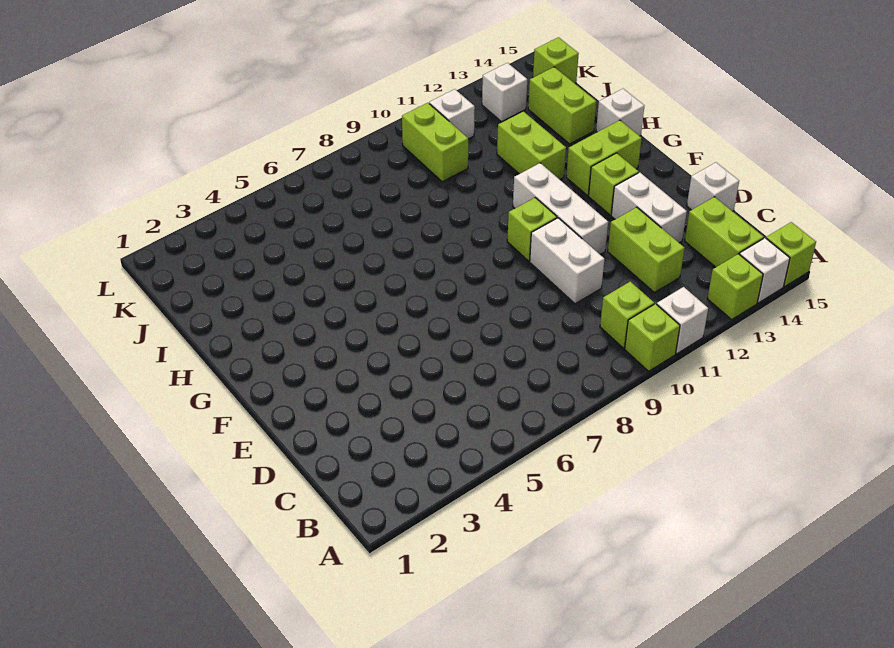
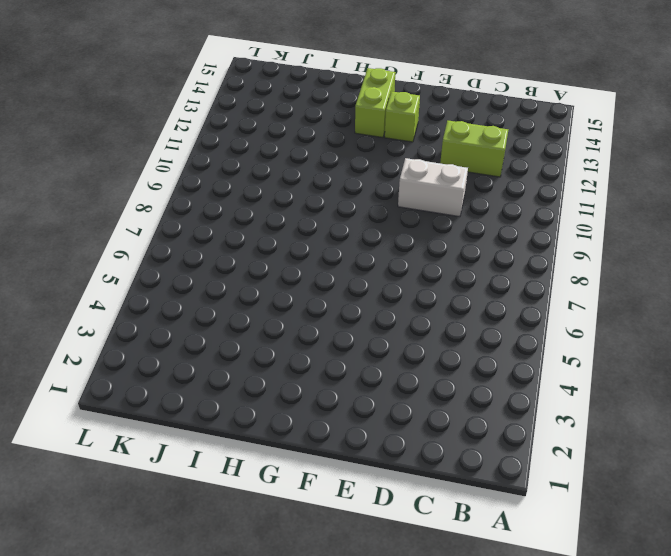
none -> lime brick A10 level 1
none -> white brick A11 level 1
none -> lime brick A13 level 1

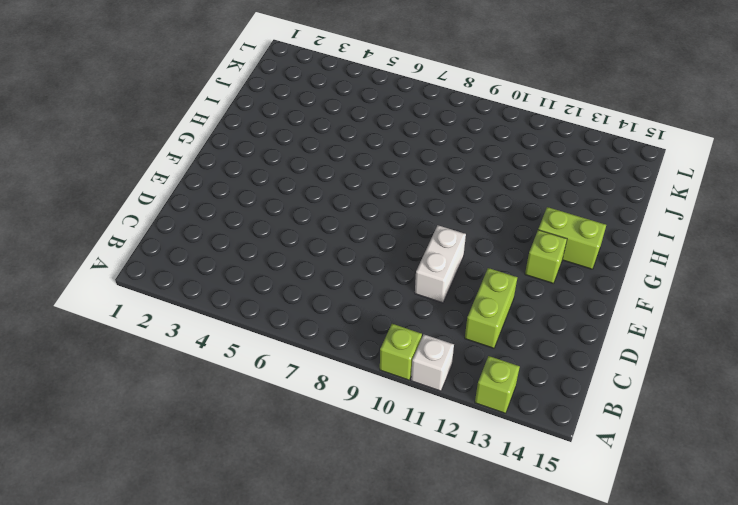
none -> white brick A14 level 1
none -> lime brick A15 level 1
none -> lime brick B10 level 1

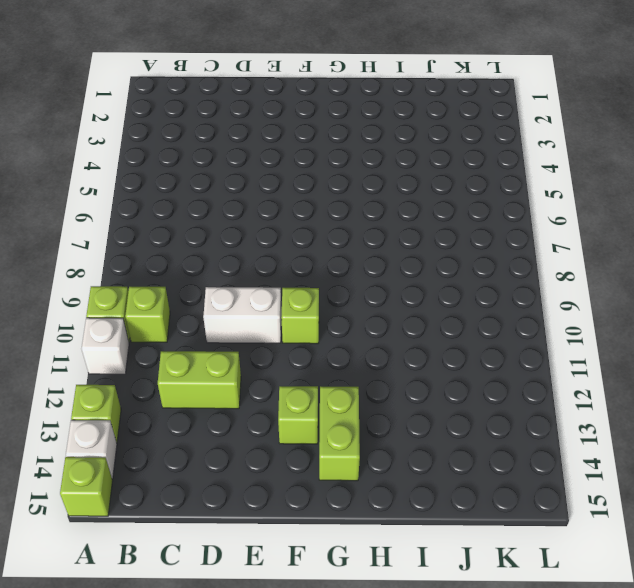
none -> lime brick B14:C14 level 1
none -> white brick D13:E13 level 1
none -> white brick D15 level 1

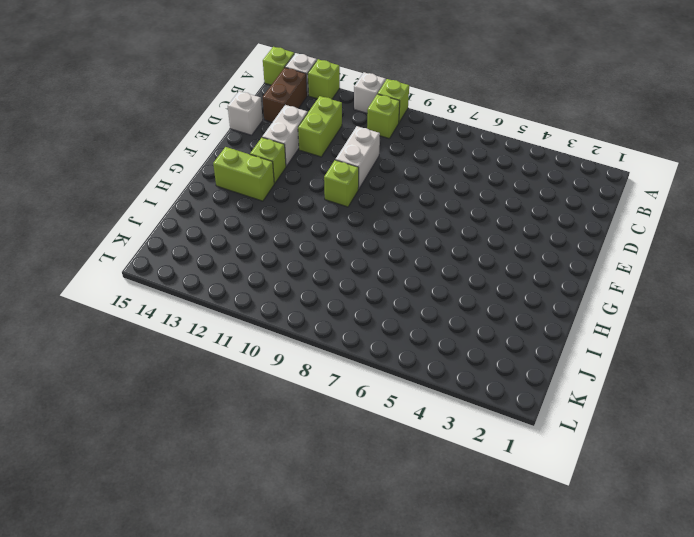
brown brick B14:C14 level 1 -> lime brick B14:C14 level 1
none -> white brick E11:G11 level 1
none -> lime brick H12:I12 level 1
none -> white brick H15 level 1

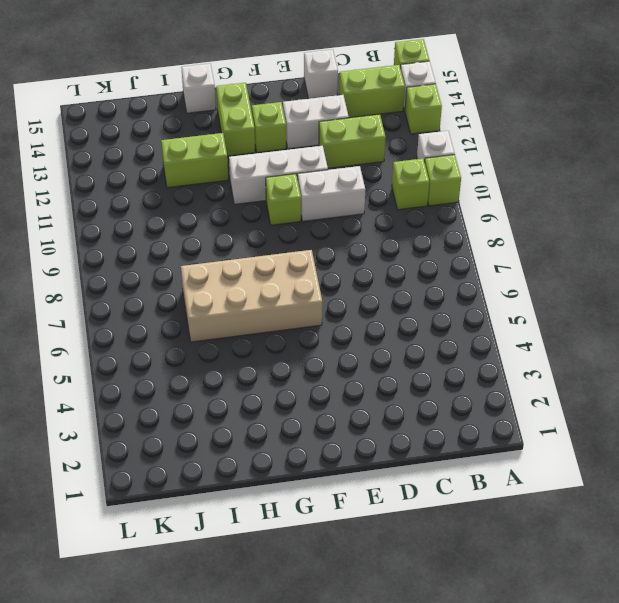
tan brick F6:I7 level 1 -> none
none -> lime brick I14:J14 level 1
none -> lime brick J10:K10 level 1
none -> white brick K11 level 1

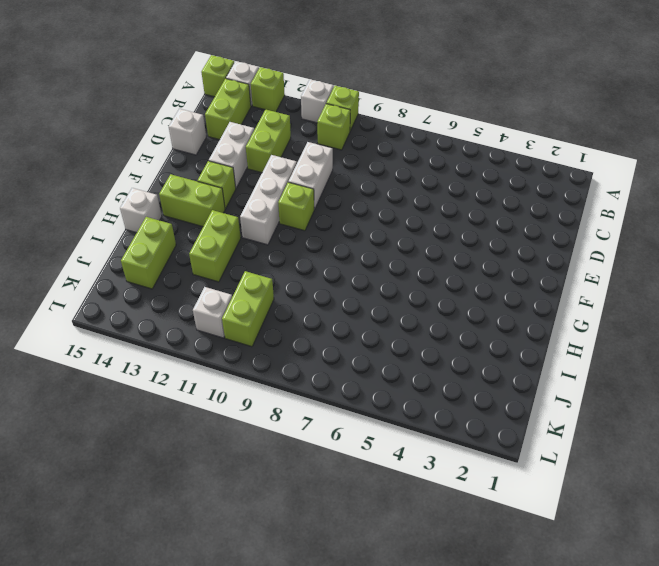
none -> white brick K13 level 1
none -> lime brick K15 level 1

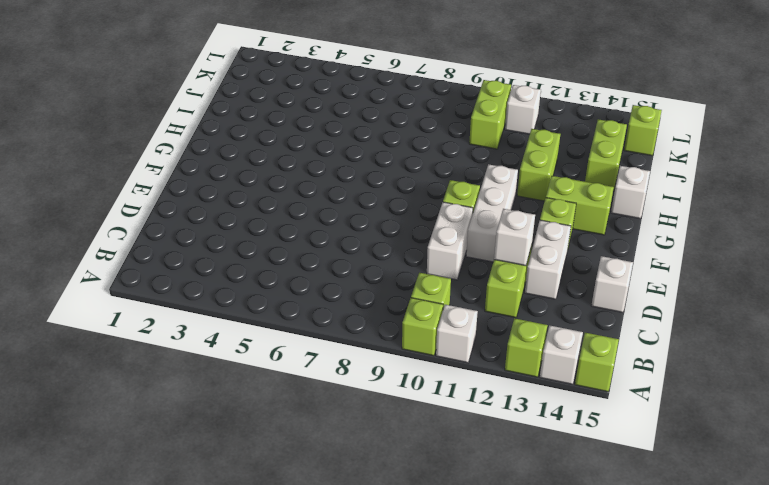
white brick D12 level 2 -> white brick K13 level 1
none -> lime brick B14:C14 level 1

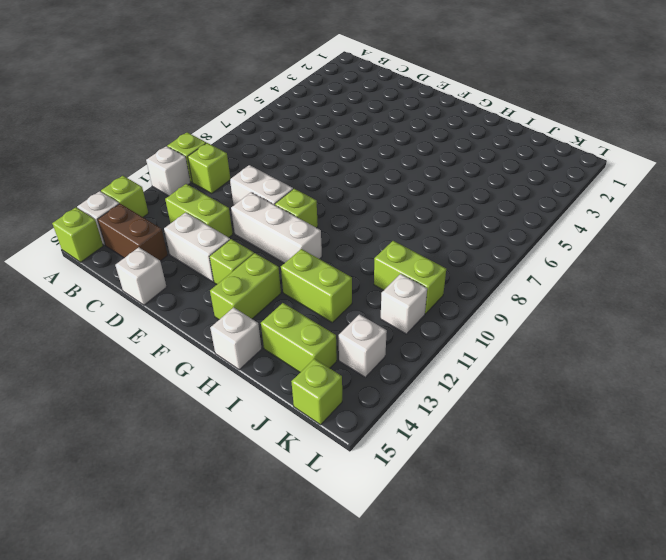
brown brick B14:C14 level 1 -> lime brick B14:C14 level 1

